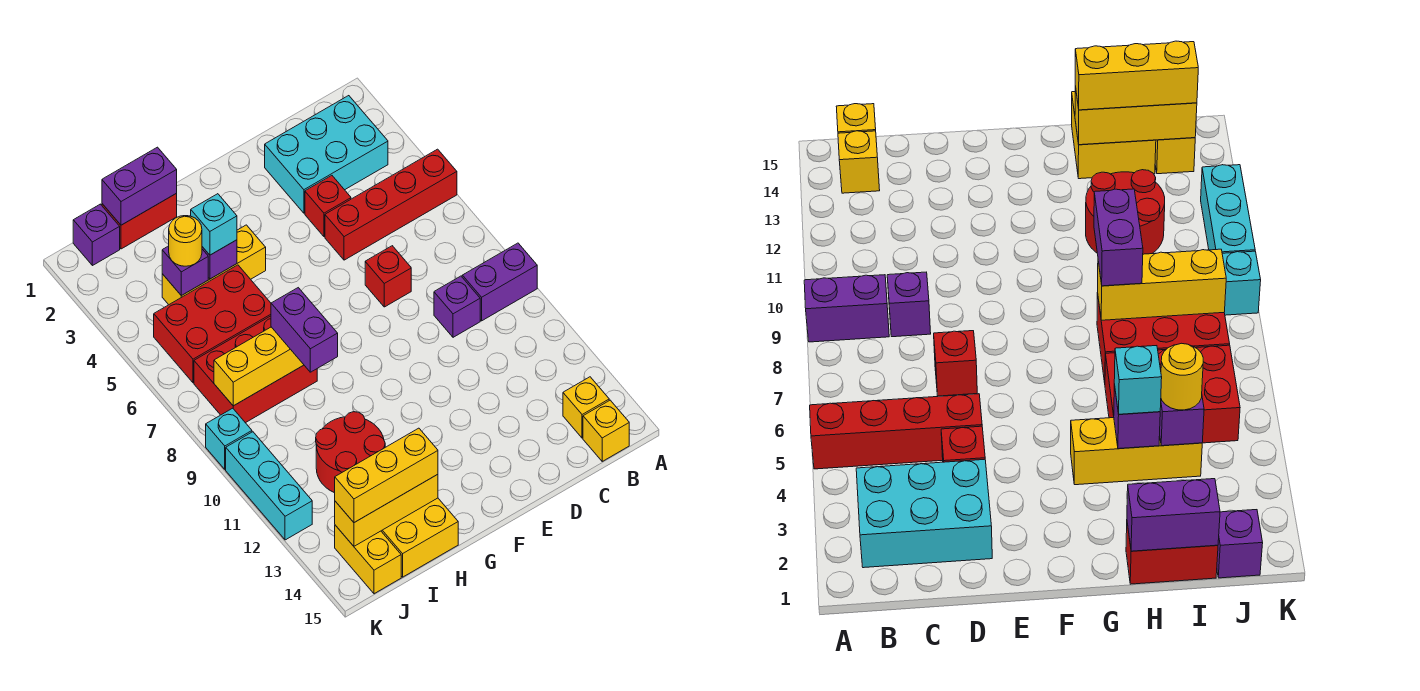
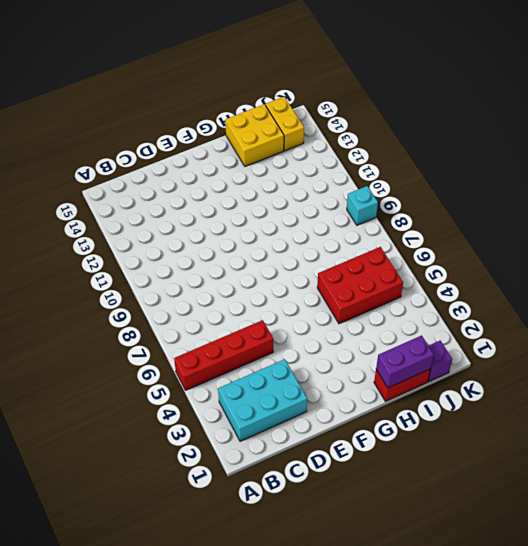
none -> purple brick A9:B9 level 1
none -> yellow brick B14 level 1
none -> yellow brick B15 level 1

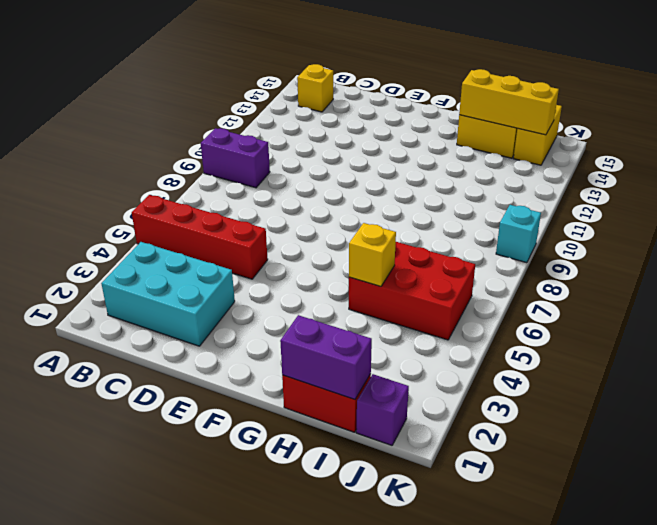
yellow brick H5 level 2 -> yellow brick B15 level 1
none -> purple brick C9 level 1
none -> red brick D4 level 1
none -> red brick D7 level 1

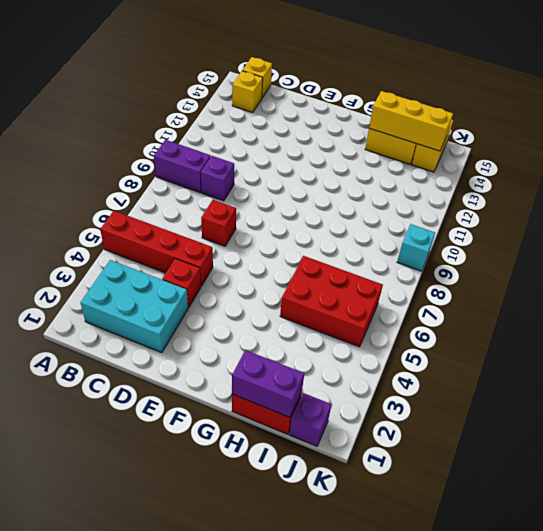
none -> yellow brick G4:I4 level 1
none -> red brick H7:J8 level 1
none -> red round brick H11:I12 level 1

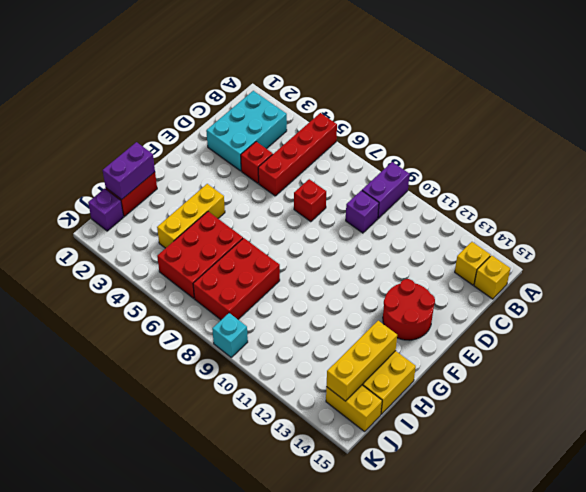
red round brick E13:F14 level 1 -> red round brick H11:I12 level 1
none -> cyan brick K10:K12 level 1
none -> purple brick H4 level 2
none -> yellow brick H8:J8 level 2

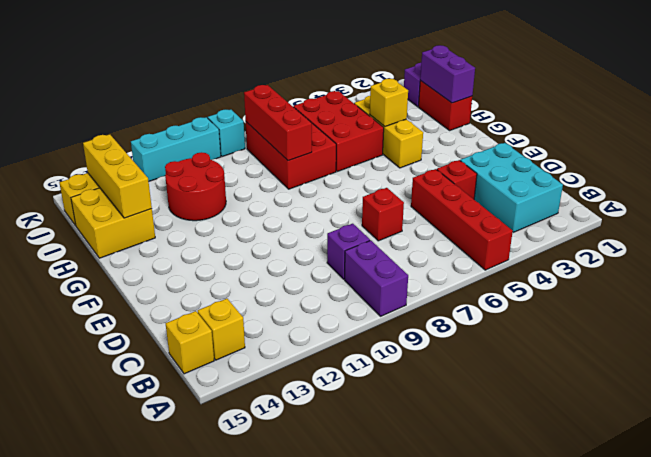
yellow brick H4 level 2 -> purple brick H4 level 2
red brick H8:J8 level 2 -> yellow brick H8:J8 level 2
none -> purple brick I4 level 2
none -> cyan brick H4 level 3
none -> purple brick H8:H9 level 3

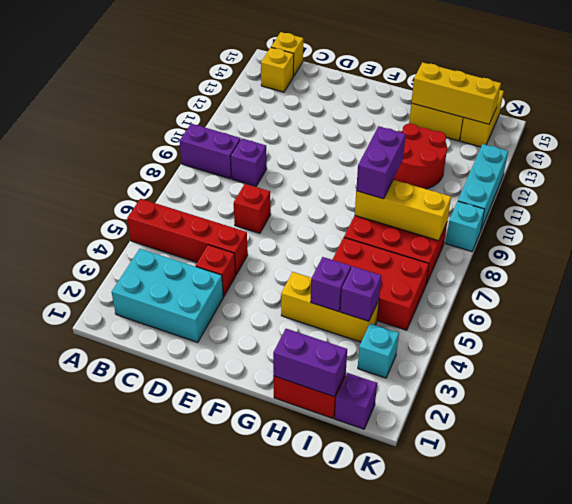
cyan brick J3 level 1 -> cyan brick H4 level 3
none -> yellow brick H14:J14 level 3
none -> yellow round brick I4 level 3

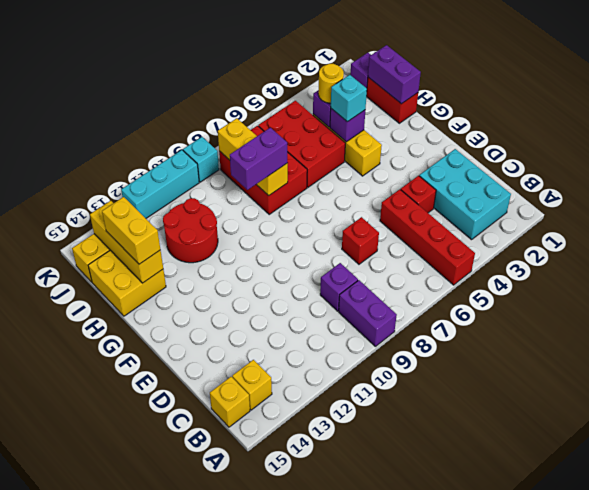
yellow brick H14:I14 level 3 -> yellow brick H14:J14 level 3

